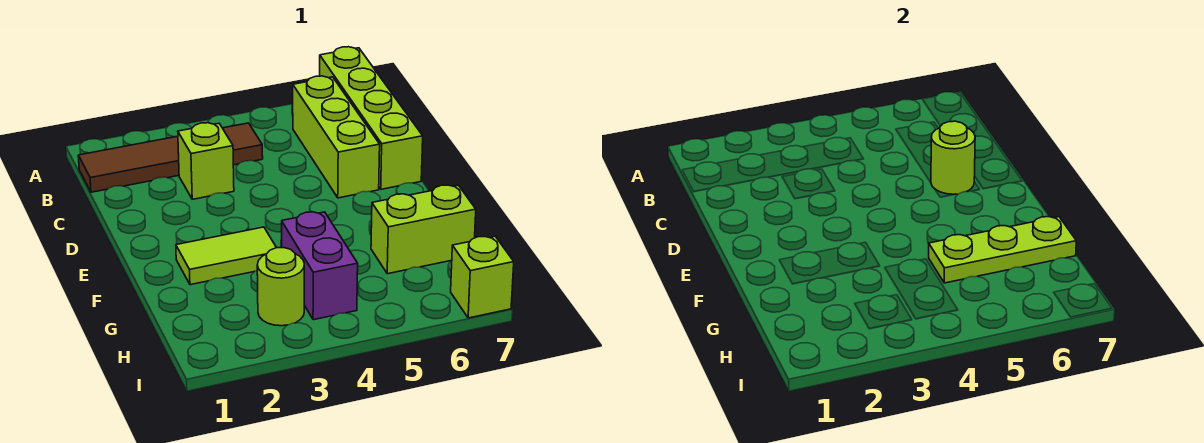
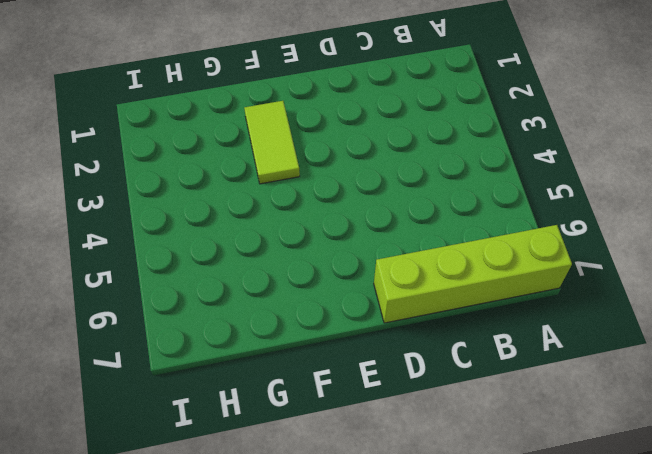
none -> brown tile B1:B4 level 1
none -> lime brick B6:D6 level 1

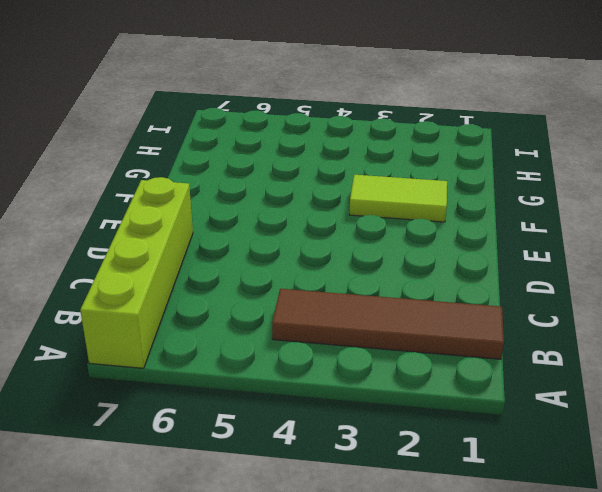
none -> lime brick B6:D6 level 1
none -> lime brick C3 level 1

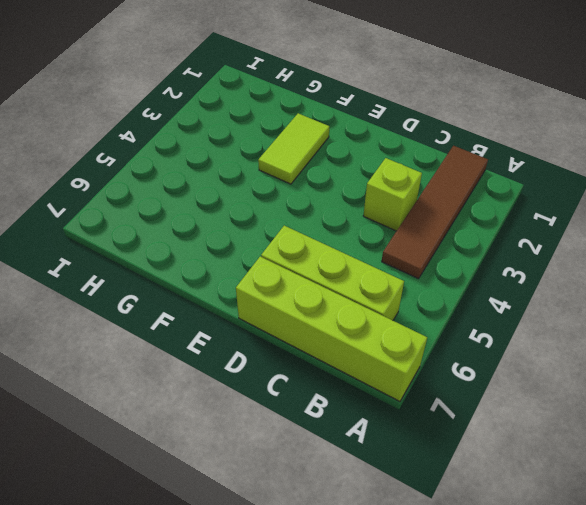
none -> purple brick G4:H4 level 1
none -> lime brick G6:G7 level 1

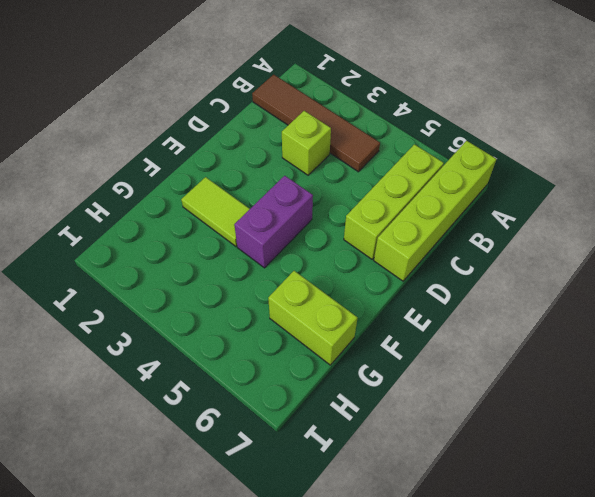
purple brick E4:F4 level 1 -> purple brick G4:H4 level 1
none -> lime round brick H3 level 1
none -> lime brick I7 level 1

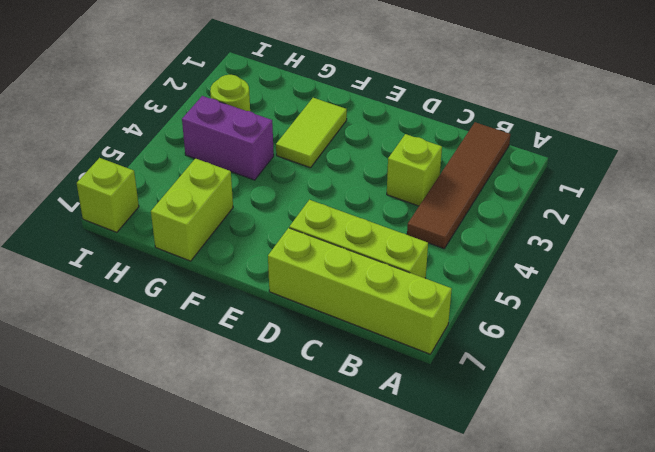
none -> lime round brick D6 level 2
none -> lime plate G5:G7 level 2

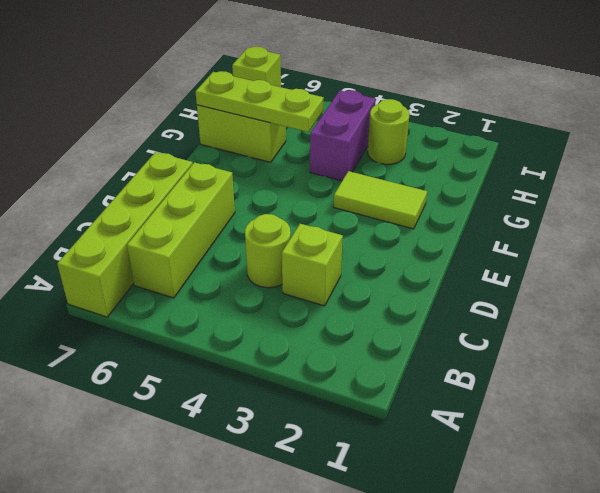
lime round brick C4 level 1 -> lime round brick D6 level 2
none -> brown tile B1:B4 level 1

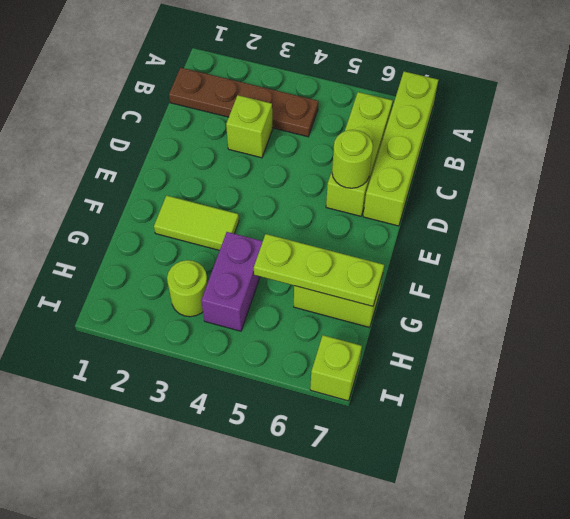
brown plate B1:B4 level 1 -> brown tile B1:B4 level 1

